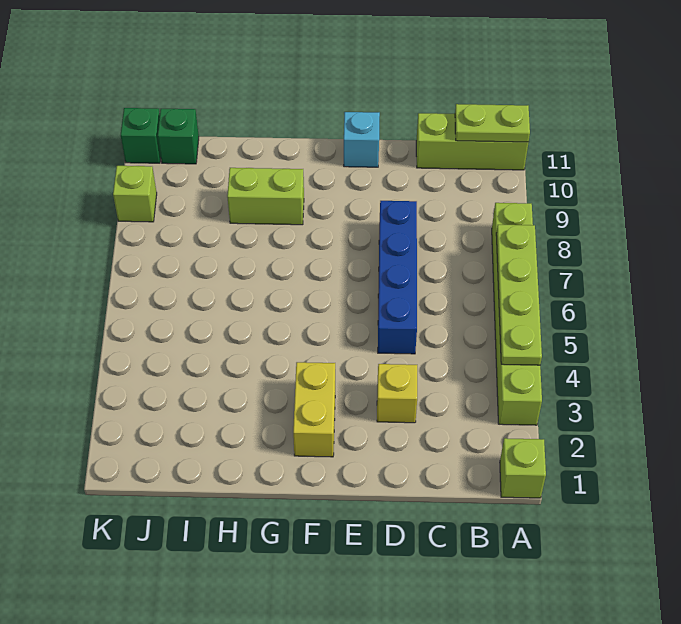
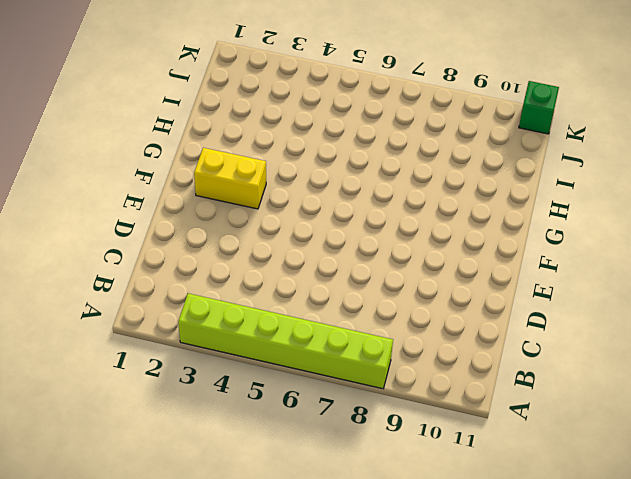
none -> lime brick A1 level 1
none -> lime brick A11:C11 level 1
none -> yellow brick D3 level 1

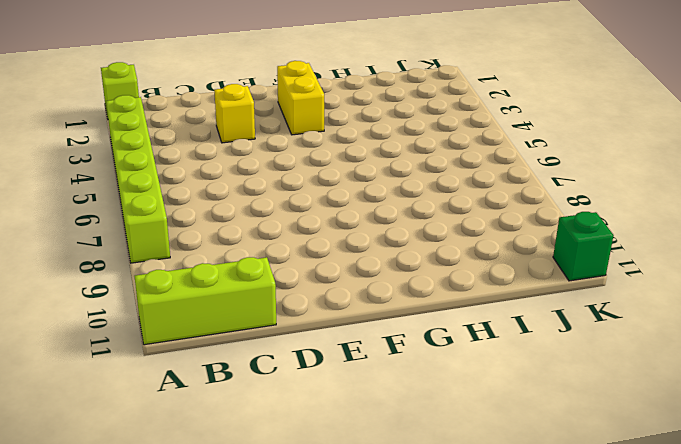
none -> blue brick D5:D8 level 1
none -> cyan brick E11 level 1
none -> lime brick G9:H9 level 1

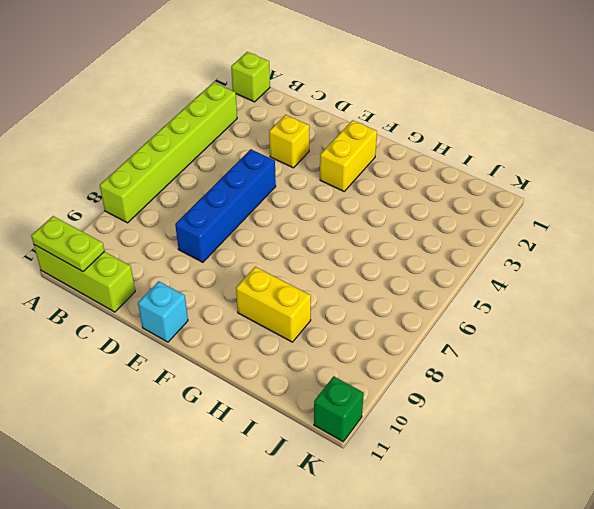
yellow brick G9:H9 level 1 -> lime brick G9:H9 level 1
none -> green brick J11 level 1
none -> lime brick K9 level 1
none -> lime plate A4:A7 level 2

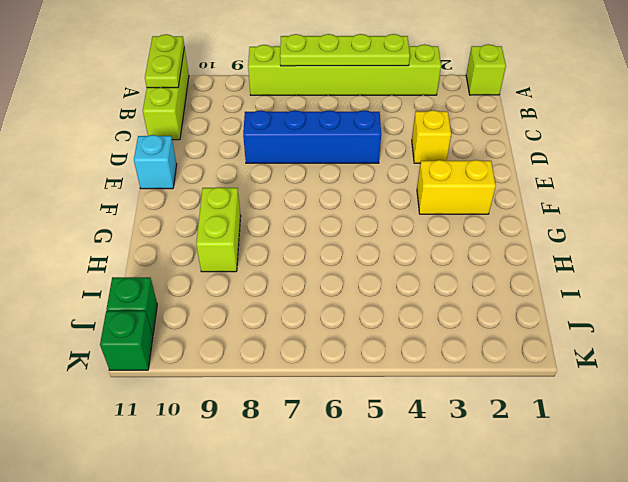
none -> lime brick K9 level 1

